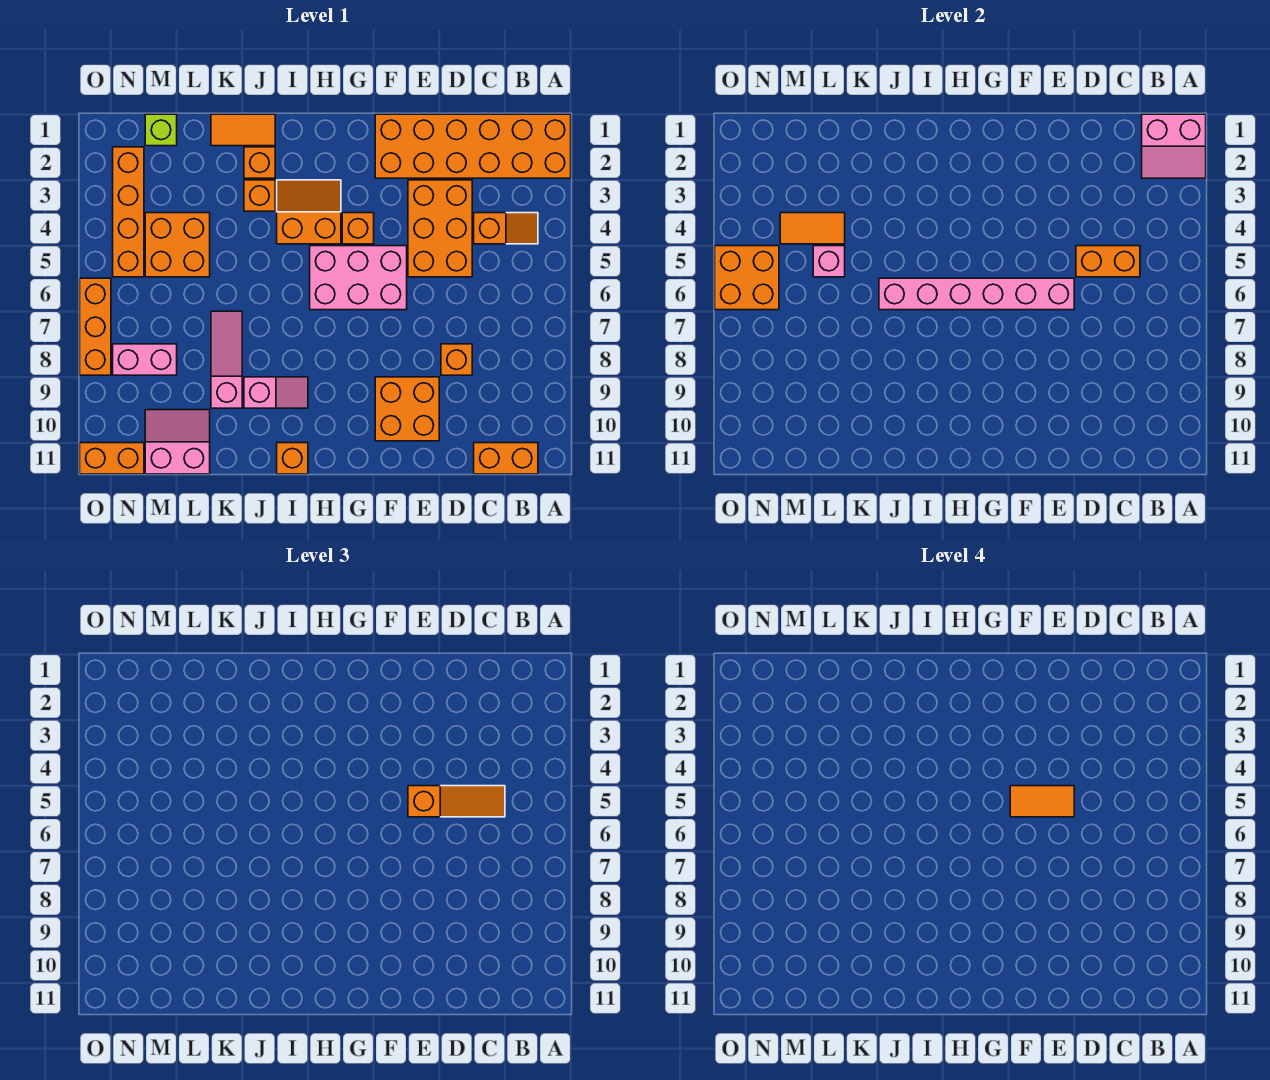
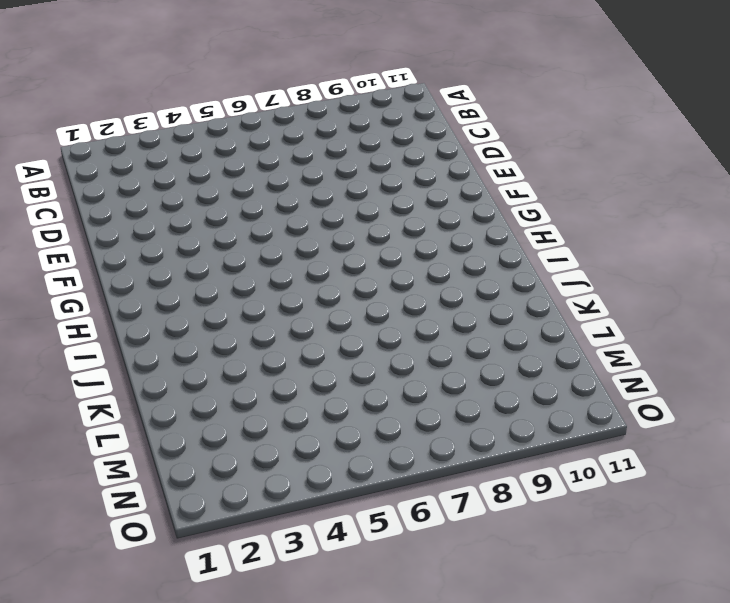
none -> orange brick A1:F2 level 1
none -> orange slope B4:C4 level 1 top C
none -> orange brick B11:C11 level 1
none -> orange brick D3:E5 level 1

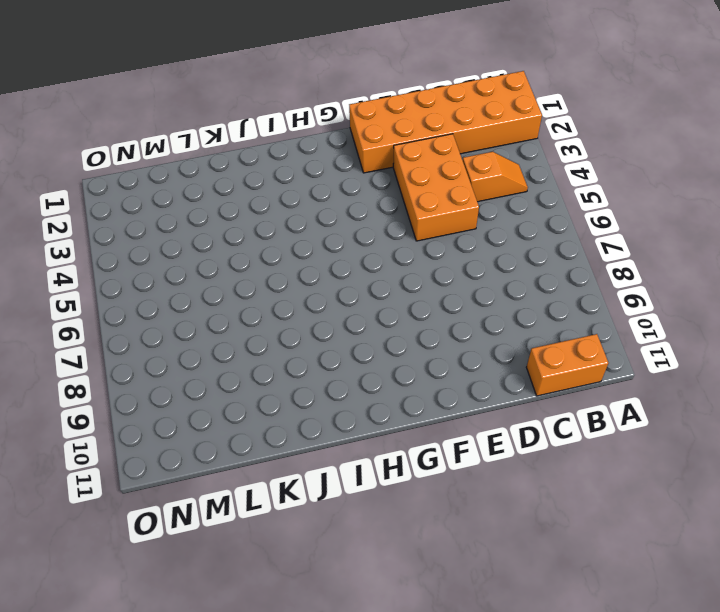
none -> orange brick D8 level 1
none -> orange brick E9:F10 level 1
none -> pink brick F5:H6 level 1
none -> orange brick G4 level 1

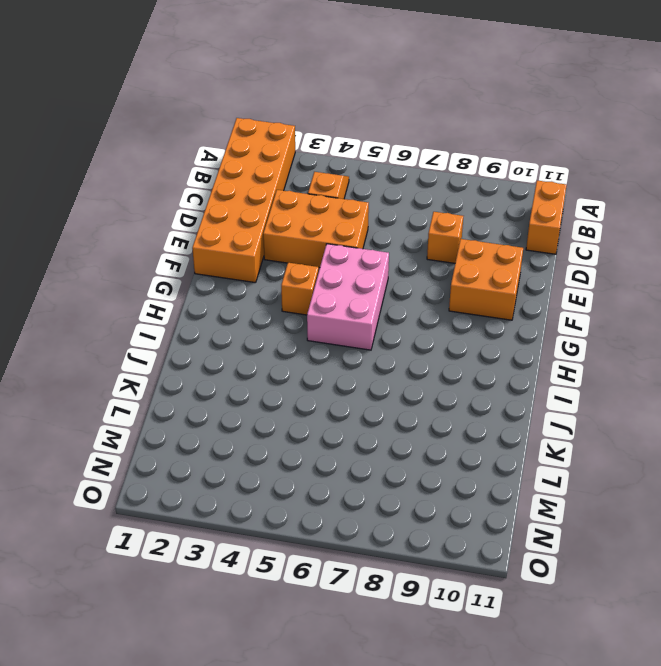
none -> orange slope H3:I4 level 1 top 4
none -> pink slope I9:J9 level 1 top J
none -> orange brick I11 level 1
none -> orange tile J1:K1 level 1

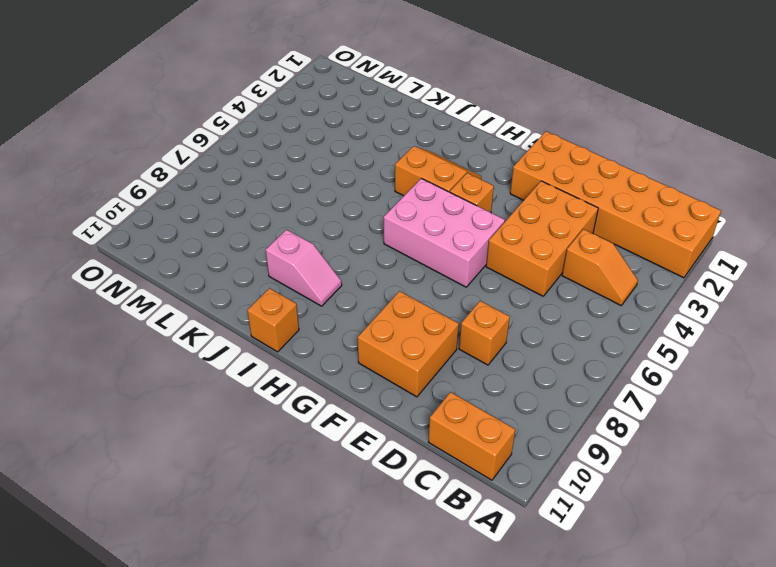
none -> orange tile J1:K1 level 1
none -> orange brick J2 level 1
none -> orange brick J3 level 1
none -> pink slope K7:K9 level 1 top 9

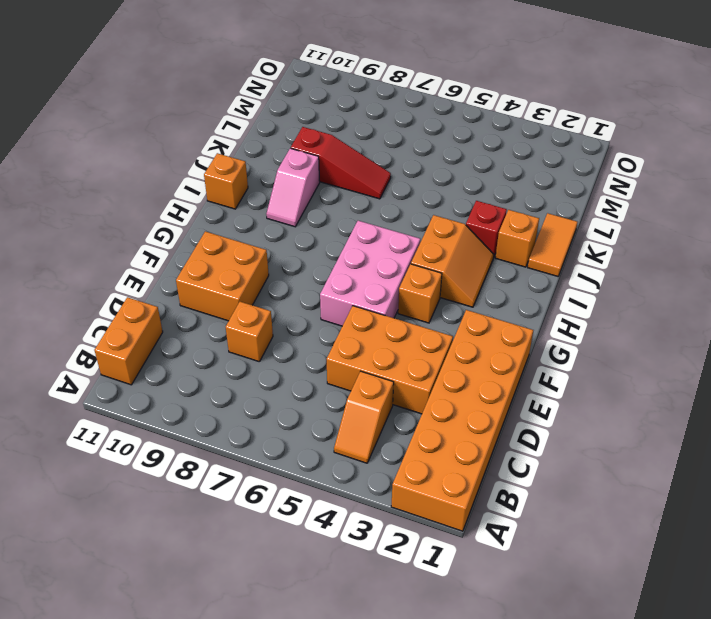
red brick J3 level 1 -> orange brick J3 level 1
red slope K7:K9 level 1 top 9 -> pink slope K7:K9 level 1 top 9
none -> orange brick L4:M5 level 1
none -> pink slope L10:M11 level 1 top 11
none -> lime brick M1 level 1
none -> pink brick M8:N8 level 1

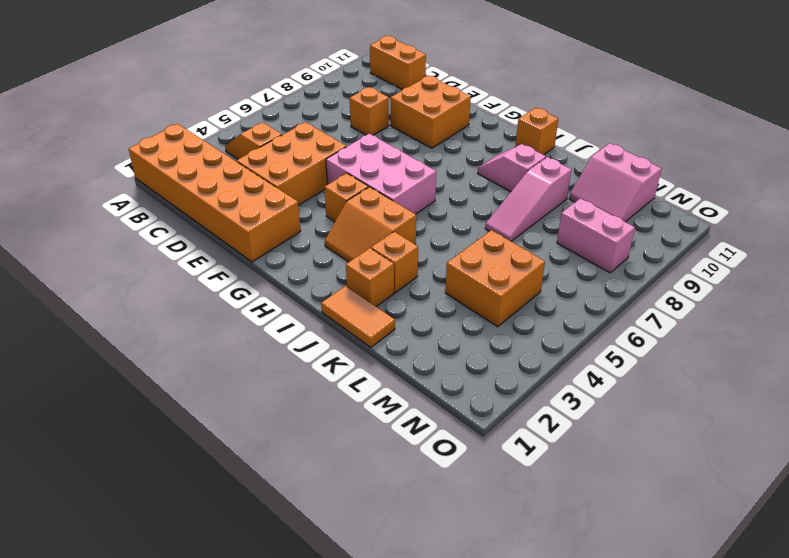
none -> lime brick M1 level 1
none -> orange brick N2:N5 level 1
none -> orange brick N11:O11 level 1
none -> orange brick O6:O8 level 1

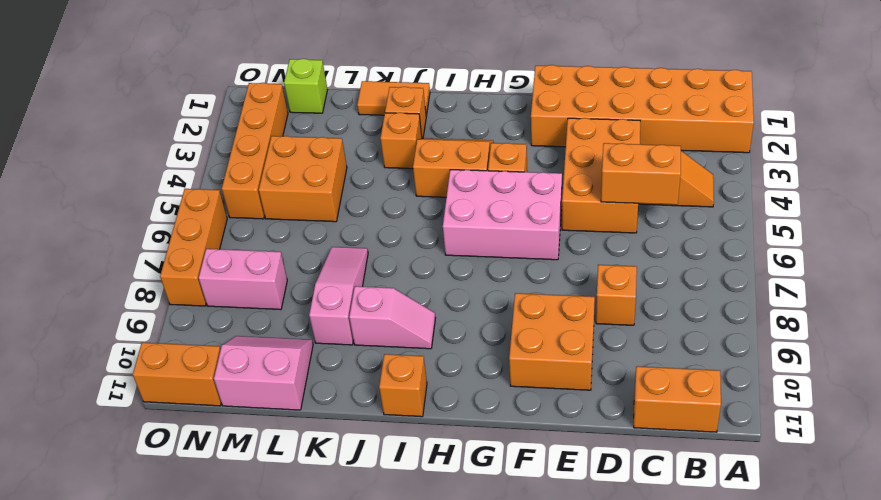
none -> pink slope A1:B2 level 2 top 1
none -> pink brick E6:J6 level 2
none -> orange tile L4:M4 level 2
none -> pink brick L5 level 2

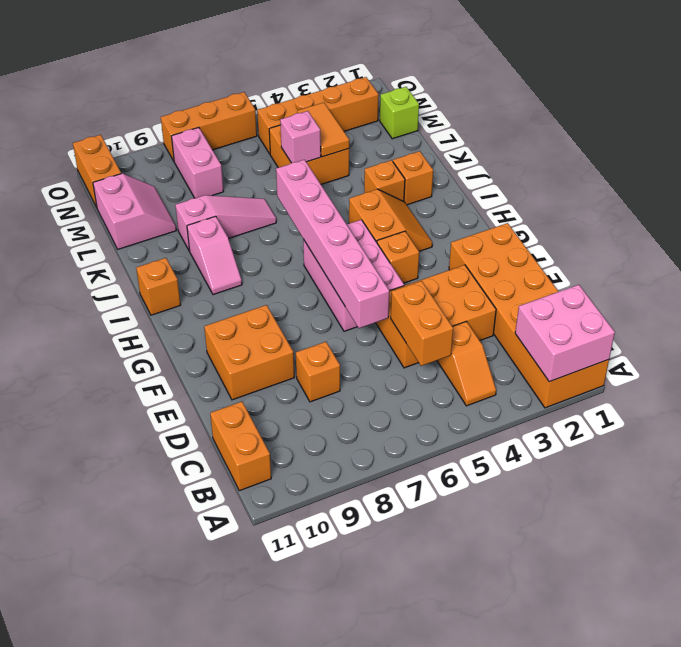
pink brick A1:B2 level 2 -> pink slope A1:B2 level 2 top 1
none -> orange tile J1:K1 level 1
none -> orange brick N5:O6 level 2
none -> orange slope C5:E5 level 3 top E
none -> orange tile E5:F5 level 4

